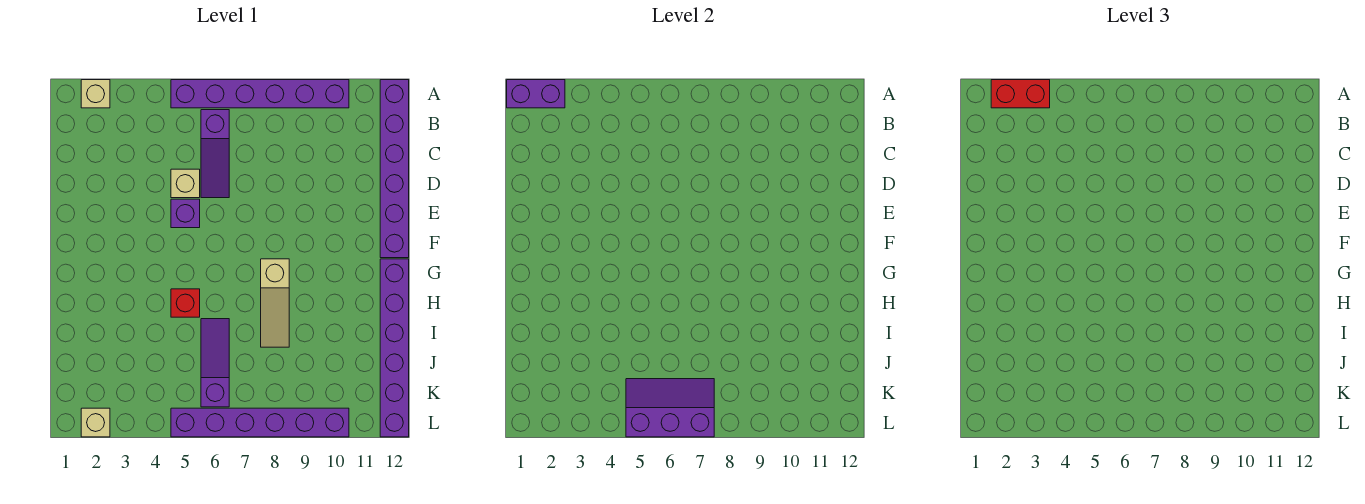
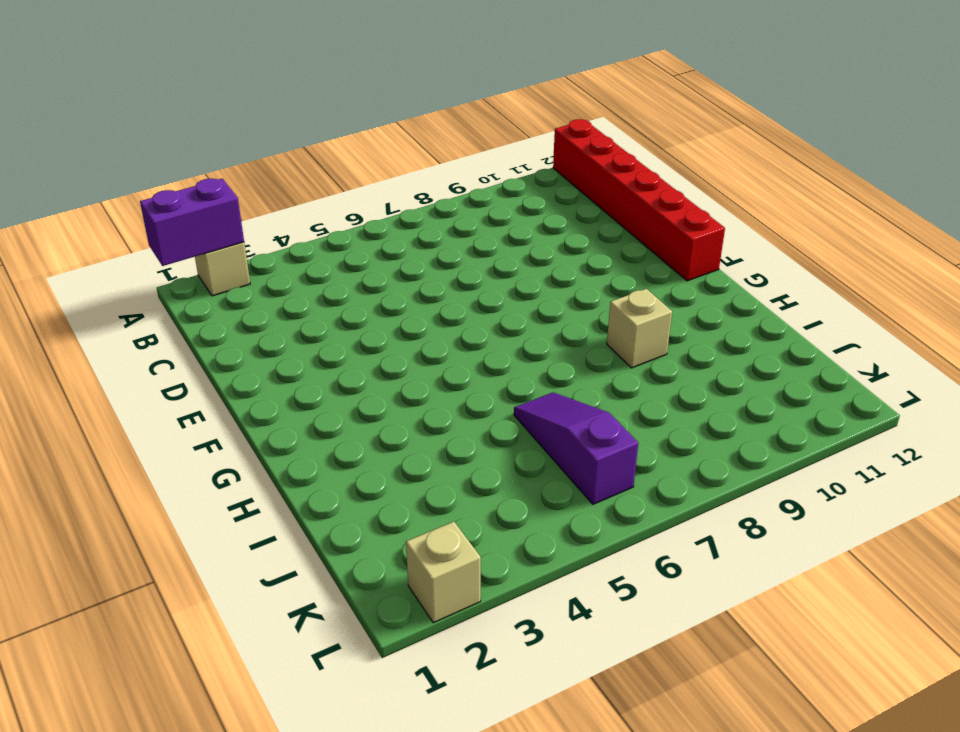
red brick A12:F12 level 1 -> purple brick A12:F12 level 1
tan brick H9 level 1 -> tan brick D5 level 1
none -> purple brick A5:A10 level 1
none -> purple slope B6:D6 level 1 top B
none -> purple brick E5 level 1

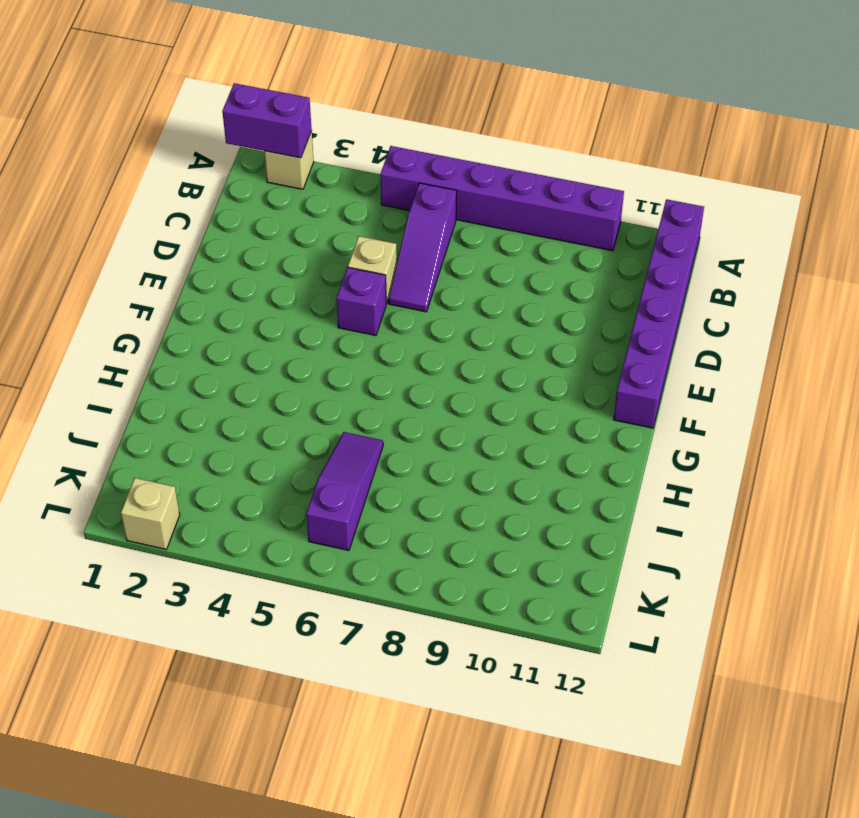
none -> tan slope G8:I8 level 1 top G
none -> purple brick G12:L12 level 1
none -> red brick H5 level 1

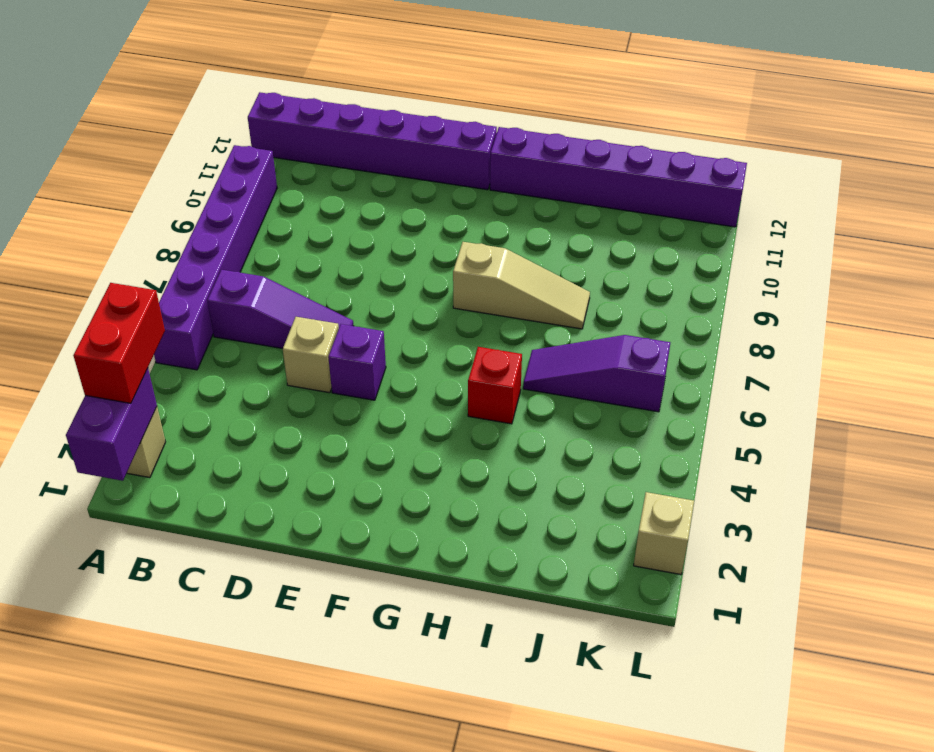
none -> purple brick L5:L10 level 1
none -> purple slope K5:L7 level 2 top L

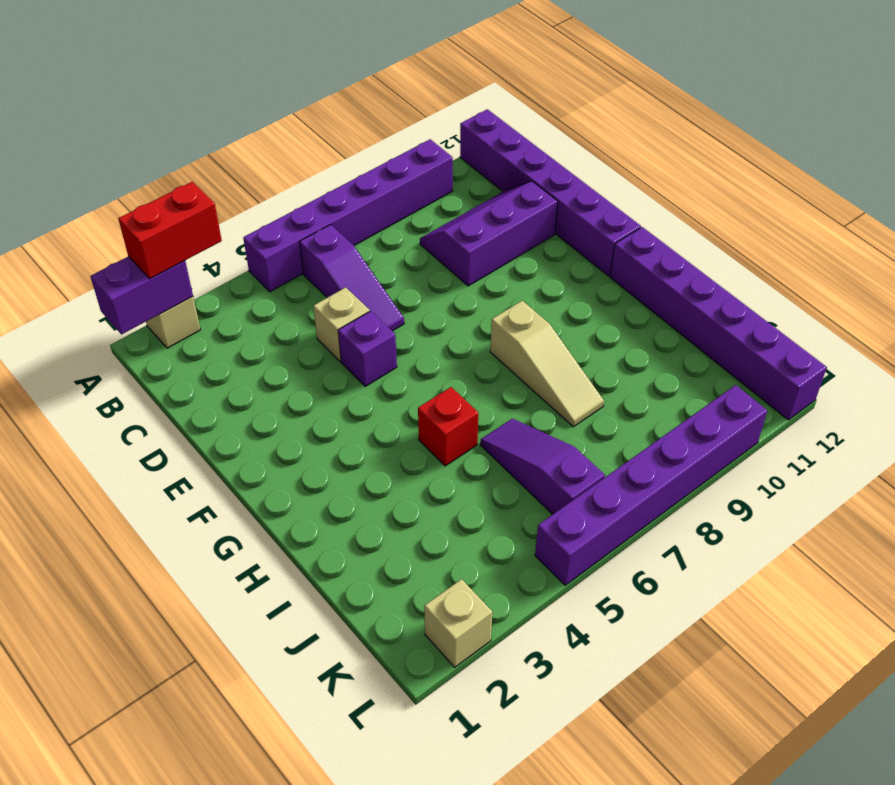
purple slope C9:D11 level 1 top D -> purple slope K5:L7 level 2 top L

